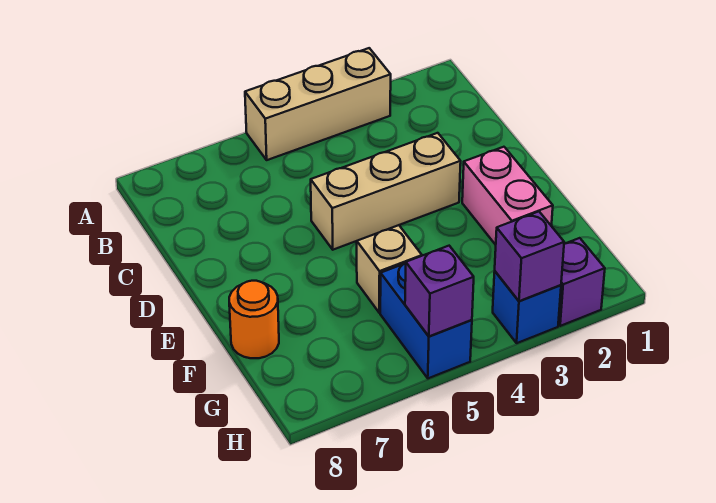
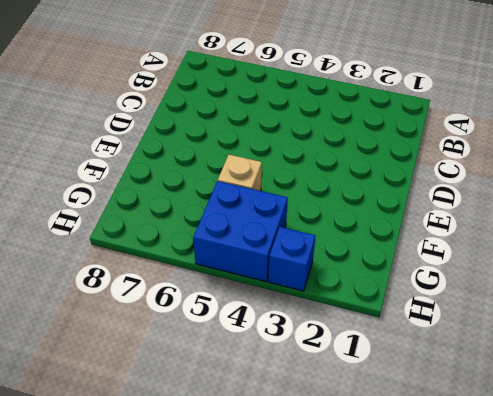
blue brick G4:H5 level 1 -> blue brick G5:H5 level 1
none -> tan brick A3:A5 level 1
none -> tan brick D3:D5 level 1

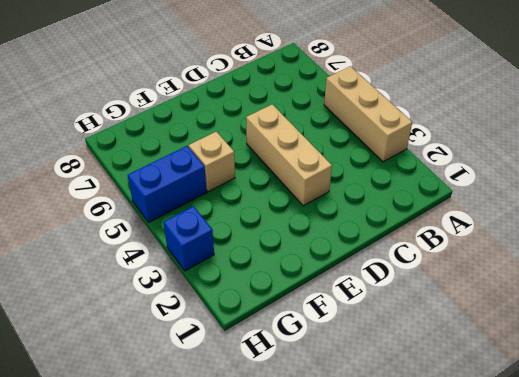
none -> pink brick E2:F2 level 1
none -> orange round brick F8 level 1

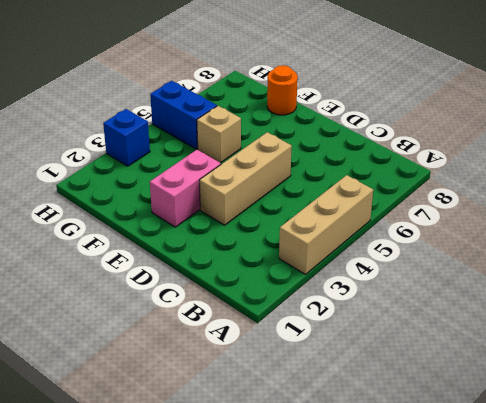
pink brick E2:E3 level 1 -> pink brick E2:F2 level 1
none -> purple brick H2 level 1
none -> purple brick H3 level 2

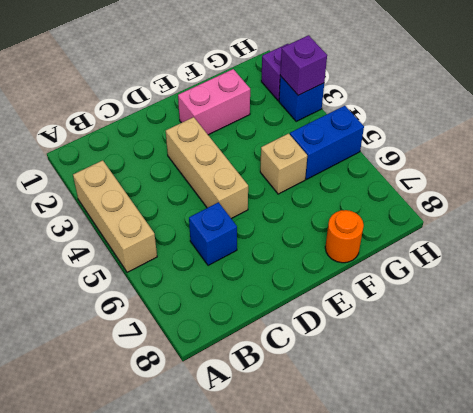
blue brick C6 level 1 -> none
none -> purple brick H5 level 2

